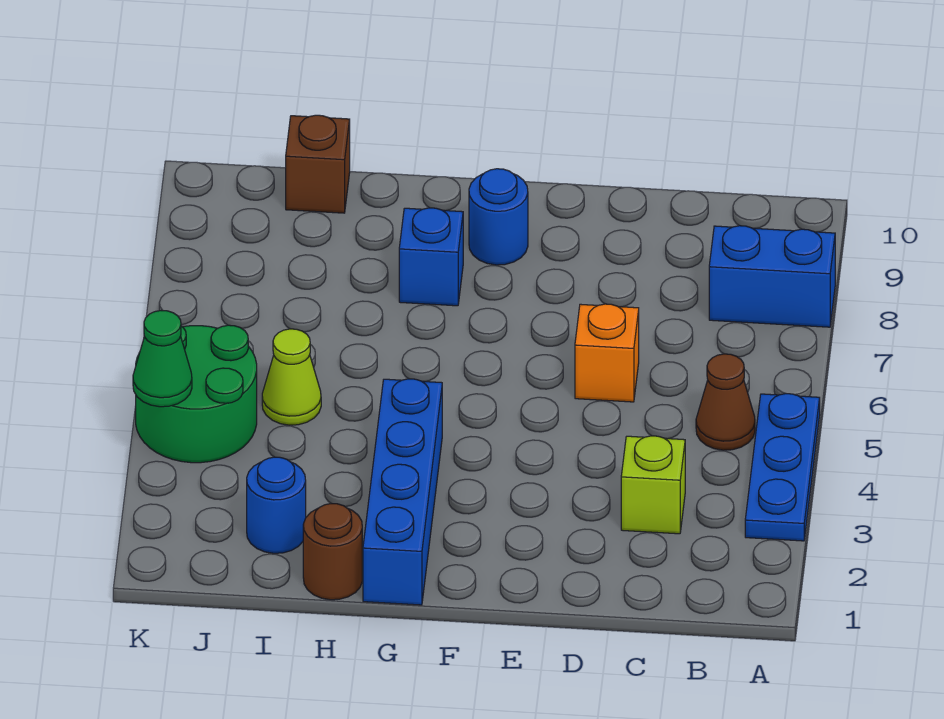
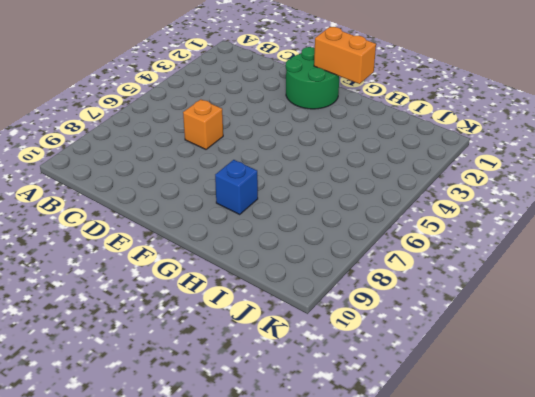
green round brick E1:F2 level 1 -> green round brick J4:K5 level 1
orange brick F1:G1 level 2 -> none
none -> blue plate A3:A5 level 1
none -> blue brick A8:B8 level 1
none -> brown cone B5 level 1

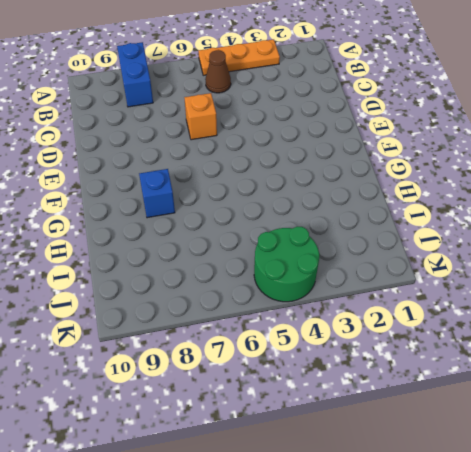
orange plate A3:A5 level 1 -> blue plate A3:A5 level 1
none -> lime brick C3 level 1
none -> blue round brick F9 level 1
none -> blue brick G1:G4 level 1

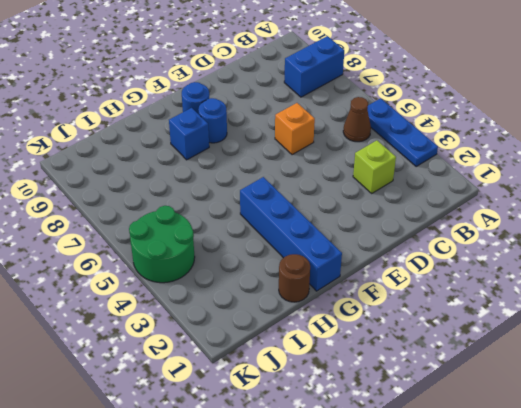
blue round brick F8 level 1 -> blue round brick I2 level 1
none -> lime cone I5 level 1
none -> brown brick I10 level 1
none -> green cone K4 level 2

